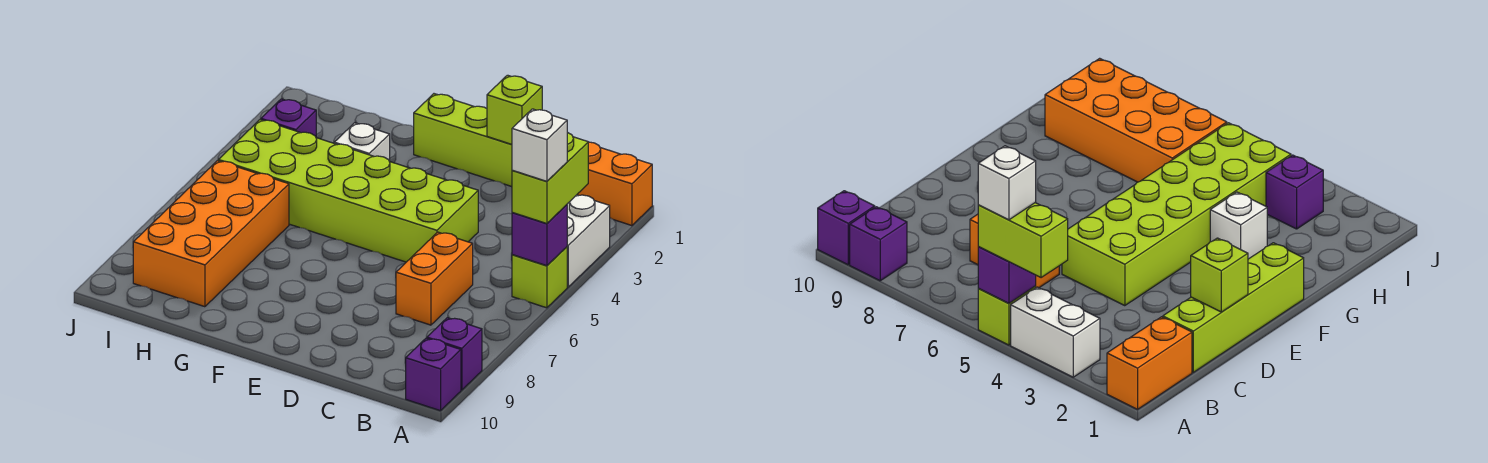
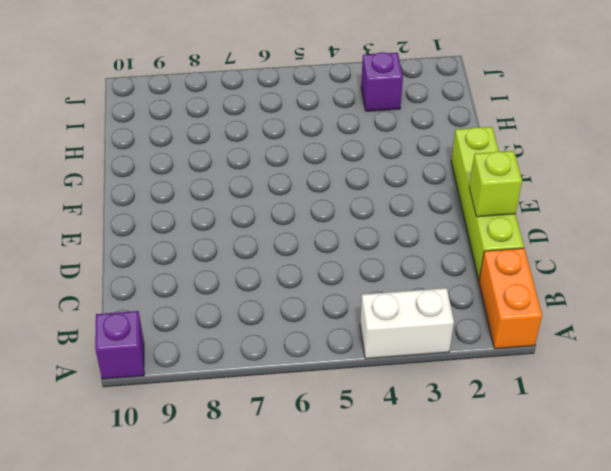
none -> lime brick A5 level 1
none -> purple brick A9 level 1
none -> orange brick C6:C7 level 1

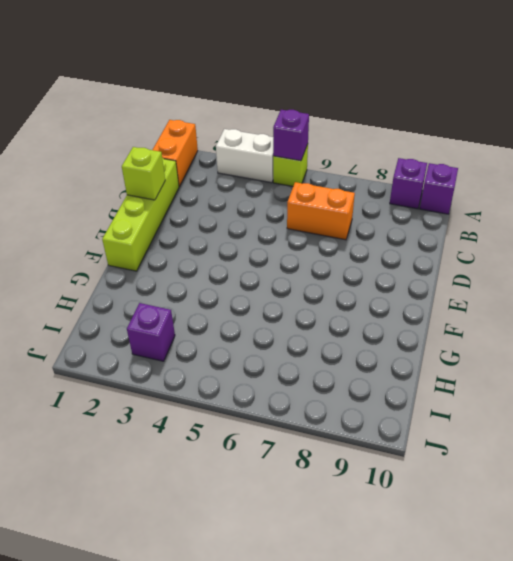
none -> lime brick D4:I5 level 1
none -> white brick G3 level 1
none -> orange brick H6:I9 level 1

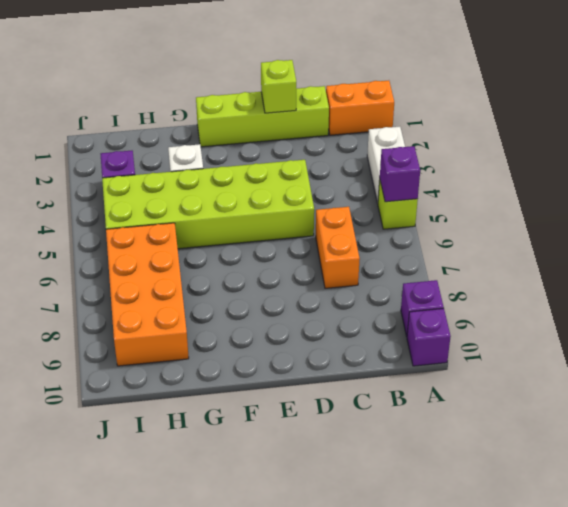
none -> lime brick A4:A5 level 3
none -> white brick A5 level 4

